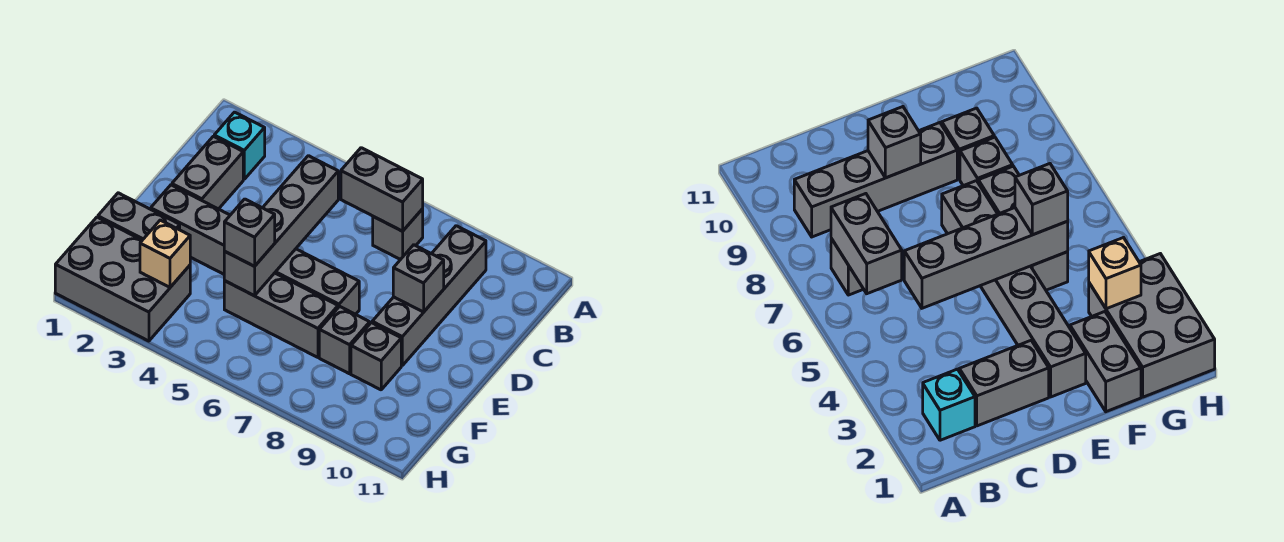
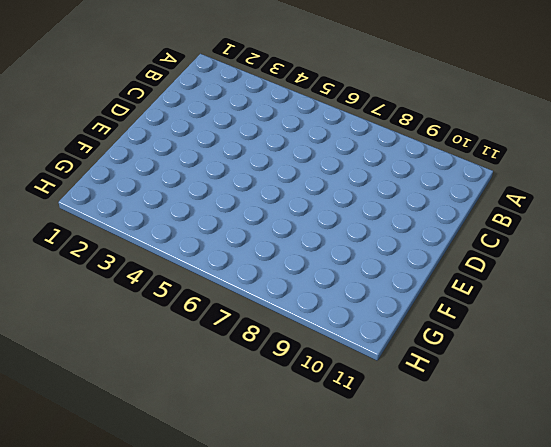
none -> cyan brick B2 level 1
none -> grey brick B7 level 1
none -> grey brick B9:E9 level 1

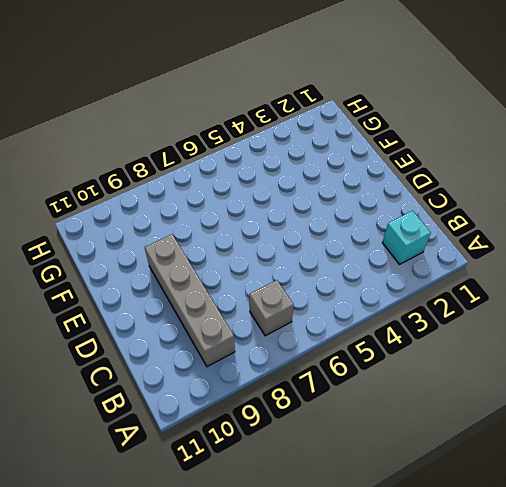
none -> grey brick C2:D2 level 1
none -> grey brick E2:E7 level 1
none -> grey brick F1:F2 level 1

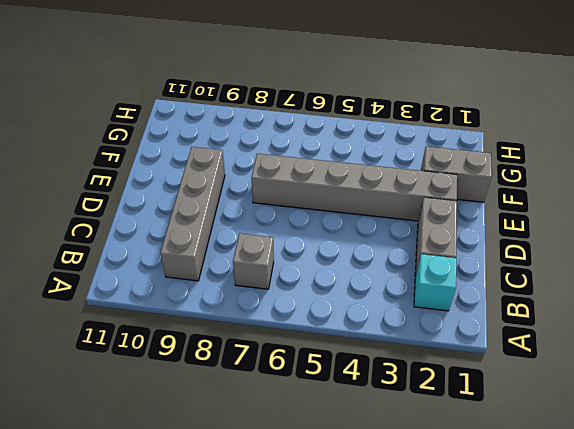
none -> grey brick F5:F7 level 1
none -> grey brick F8 level 1
none -> grey brick F9 level 1

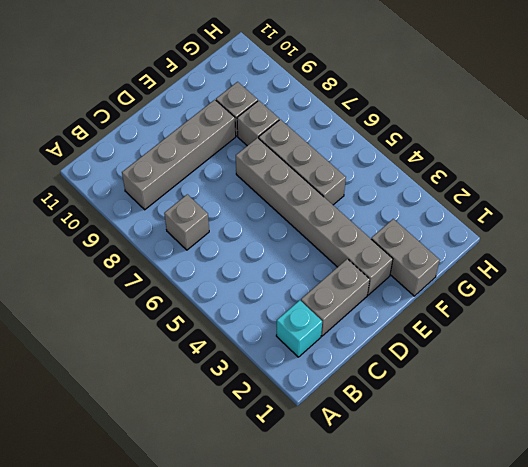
none -> grey brick G1:H3 level 1
none -> grey brick B6:B7 level 2
none -> grey brick C5:F5 level 2

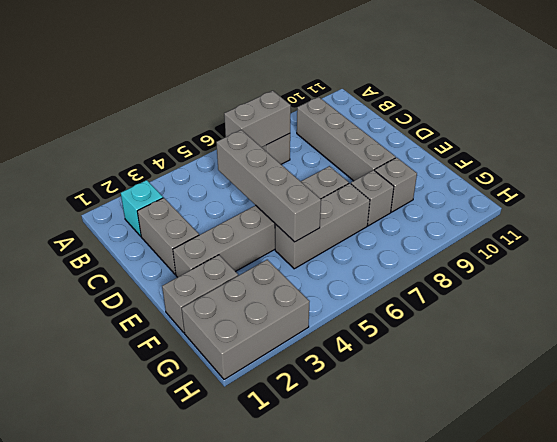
none -> grey brick D9 level 2
none -> tan brick G3 level 2
none -> grey brick F5 level 3

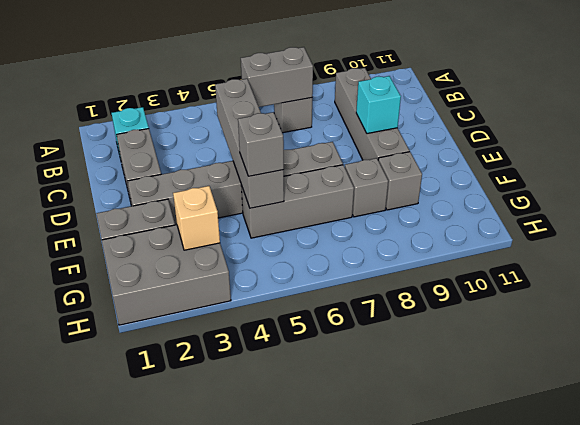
cyan brick D9 level 2 -> grey brick D9 level 2

